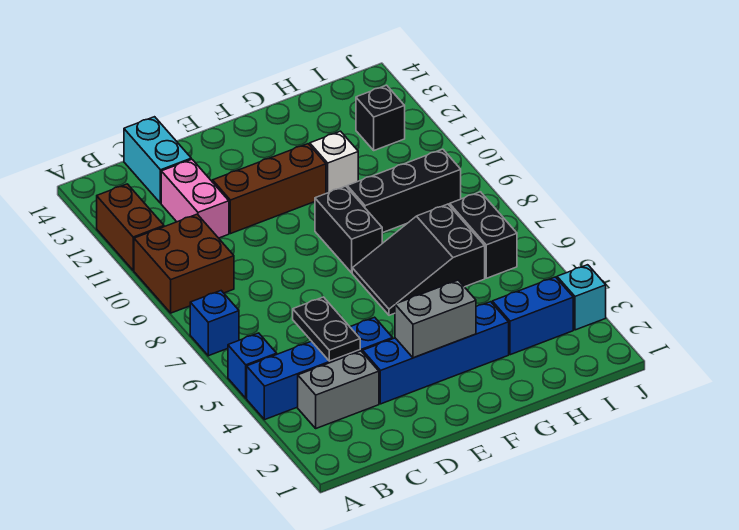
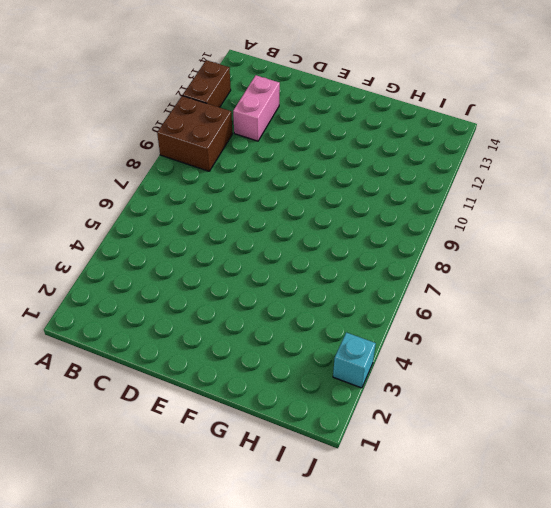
none -> blue brick A4:D4 level 1
none -> blue brick A5 level 1
none -> blue brick A7 level 1

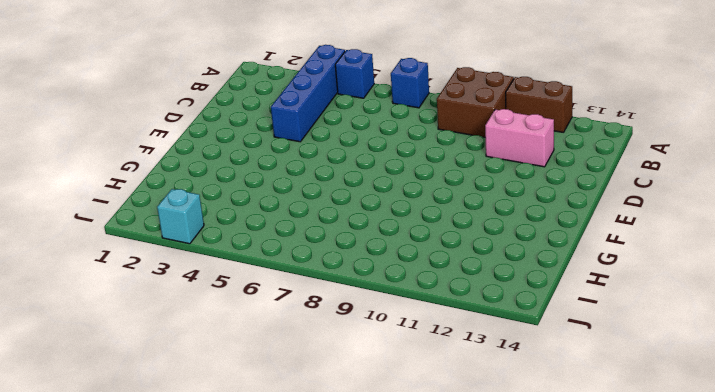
none -> grey brick B3:C3 level 1
none -> cyan brick C13:C14 level 1
none -> blue brick D3:G3 level 1

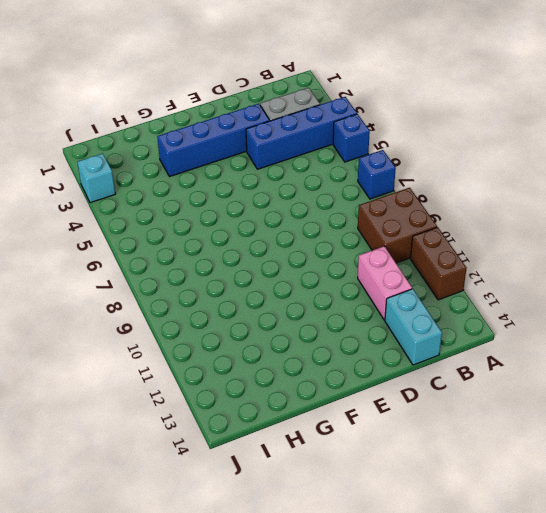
none -> brown brick D11:F11 level 1
none -> black slope F6:H7 level 1 top H
none -> black brick F8:F9 level 1

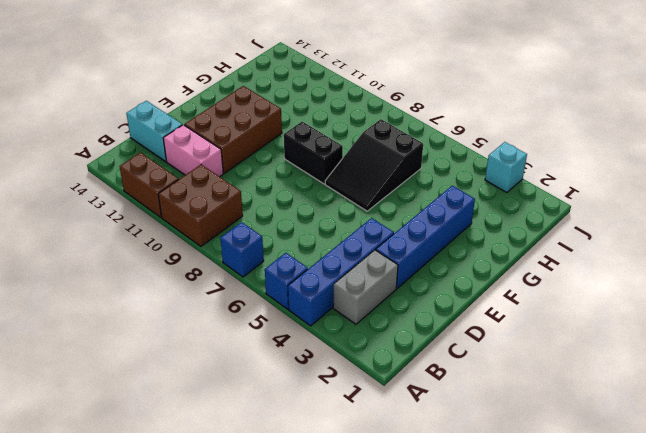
brown brick D11:F12 level 1 -> brown brick D11:F11 level 1
none -> black brick G9:I9 level 1
none -> white brick G11 level 1
none -> blue brick H3:I3 level 1

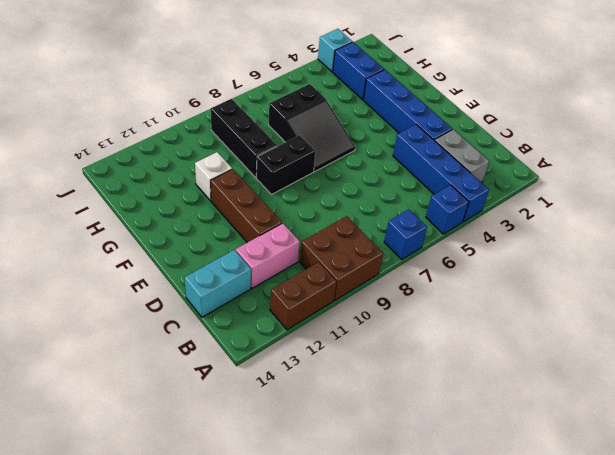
none -> black brick I6:I7 level 1
none -> black brick I12 level 1
none -> black plate C4:C5 level 2

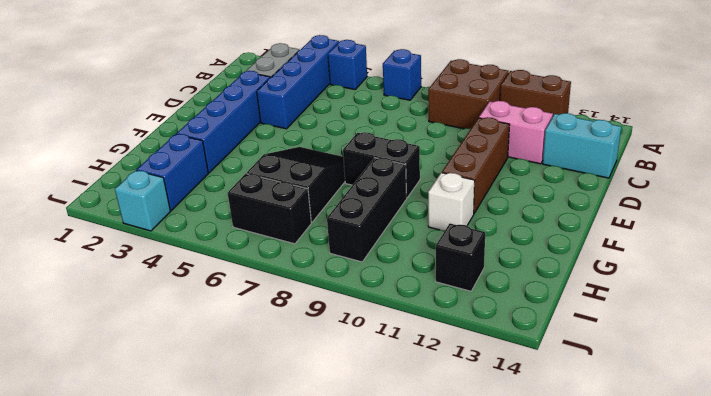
none -> black plate C4:C5 level 2
none -> grey brick E3:F3 level 2

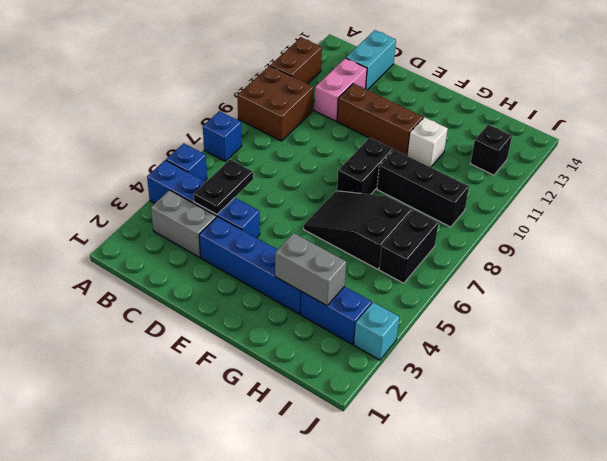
grey brick G3:H3 level 2 -> grey brick E3:F3 level 2

